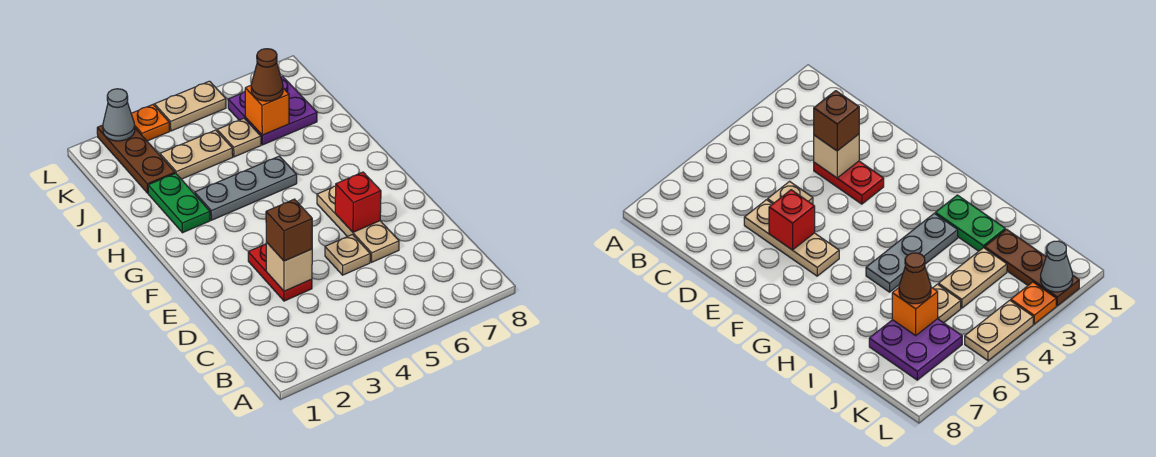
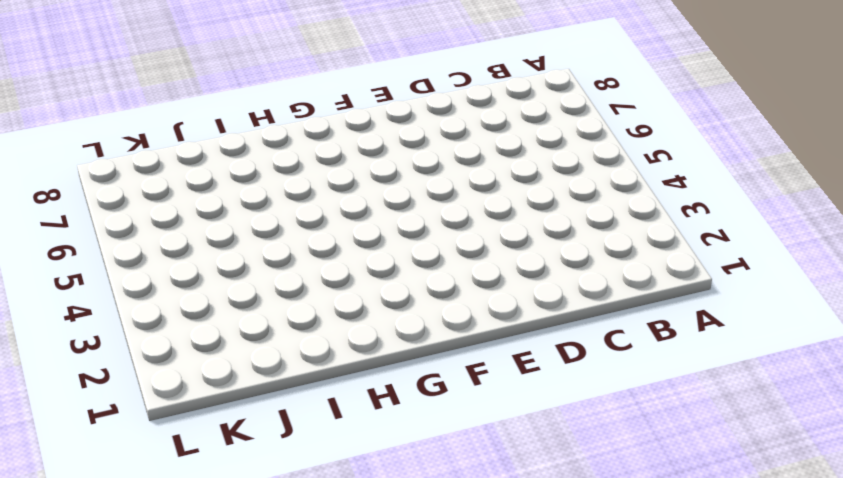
none -> red plate D3:E3 level 1
none -> tan plate D5 level 1
none -> tan plate D6:F6 level 1

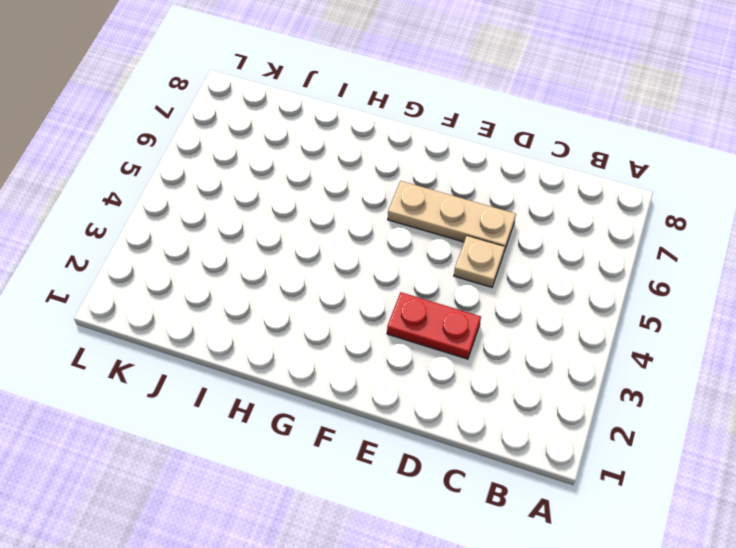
none -> green plate H2:I2 level 1
none -> grey plate H3:H5 level 1
none -> brown plate J2:L2 level 1

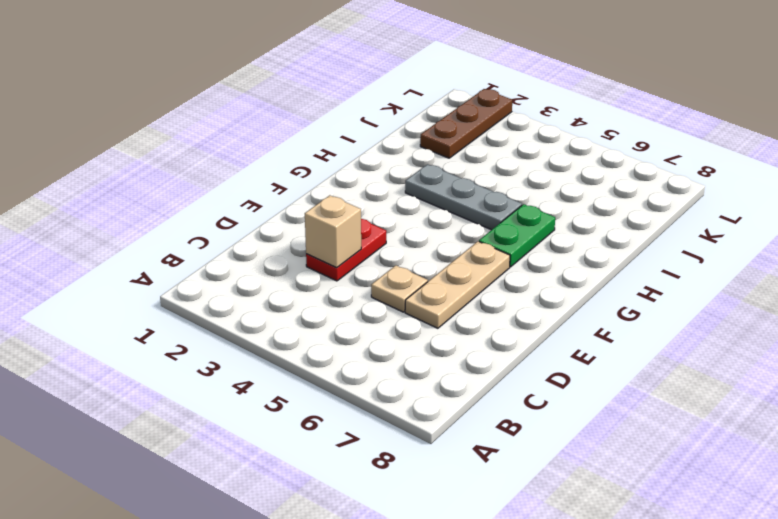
green plate G6:H6 level 1 -> green plate H2:I2 level 1
none -> tan plate J3:J4 level 1
none -> tan plate J5 level 1
none -> purple plate J6:K7 level 1

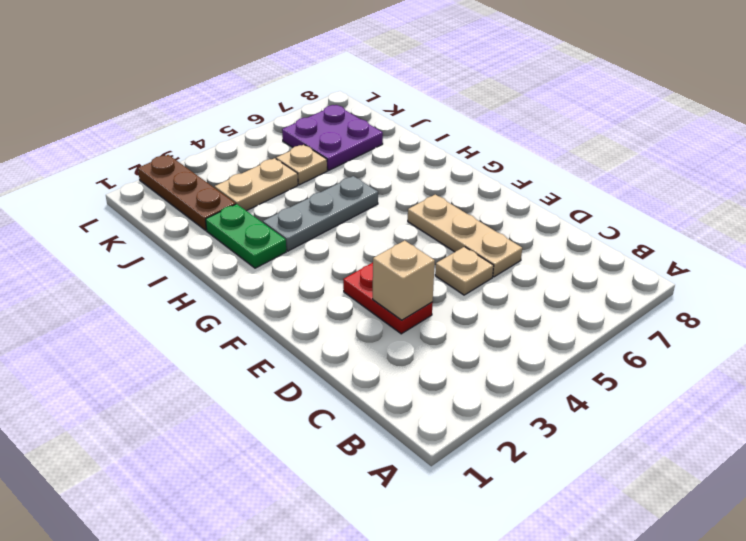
none -> orange plate L3 level 1
none -> tan plate L4:L5 level 1
none -> red brick E6 level 2

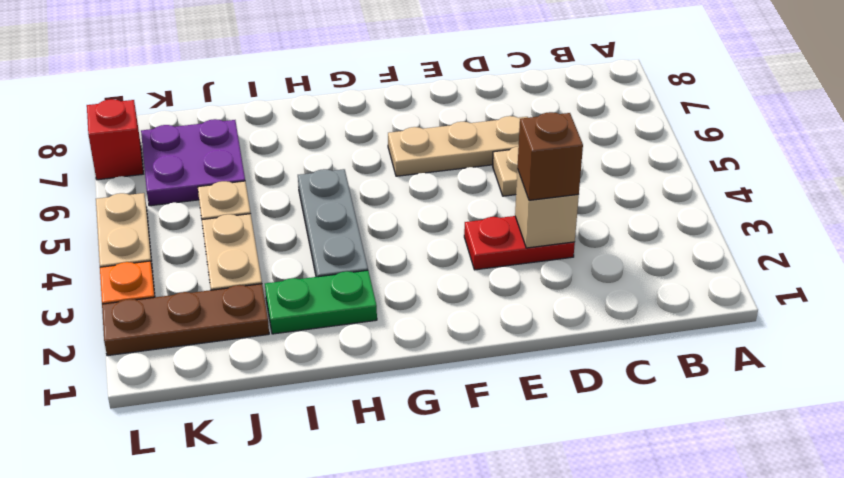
red brick L7 level 1 -> red brick E6 level 2
none -> orange brick J6 level 2
none -> grey cone L2 level 2
none -> brown cone J6 level 3

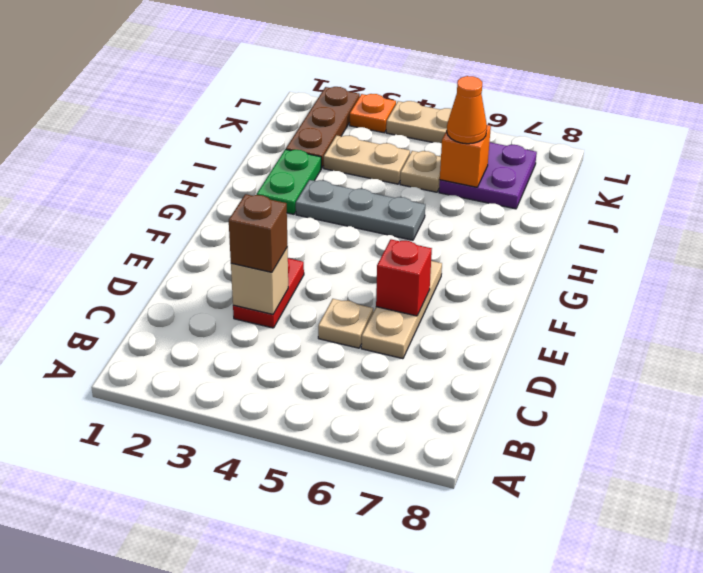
orange cone J6 level 3 -> brown cone J6 level 3
none -> grey cone L2 level 2

